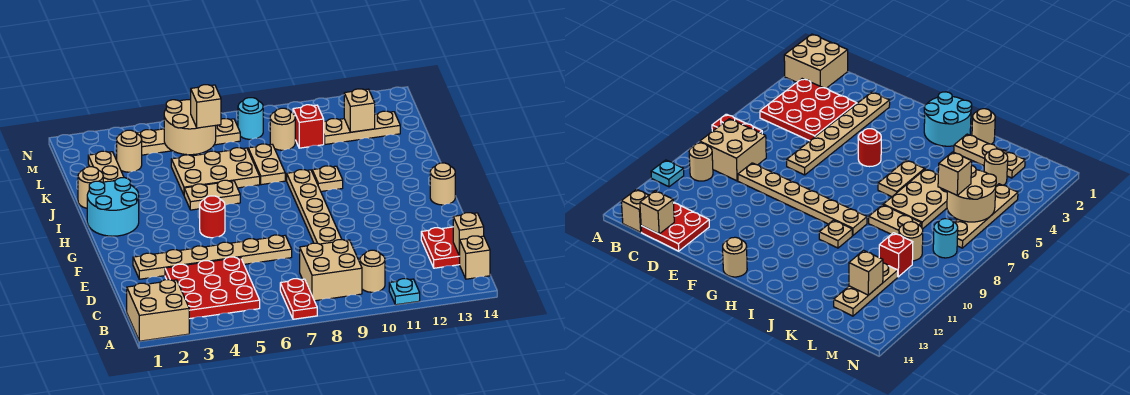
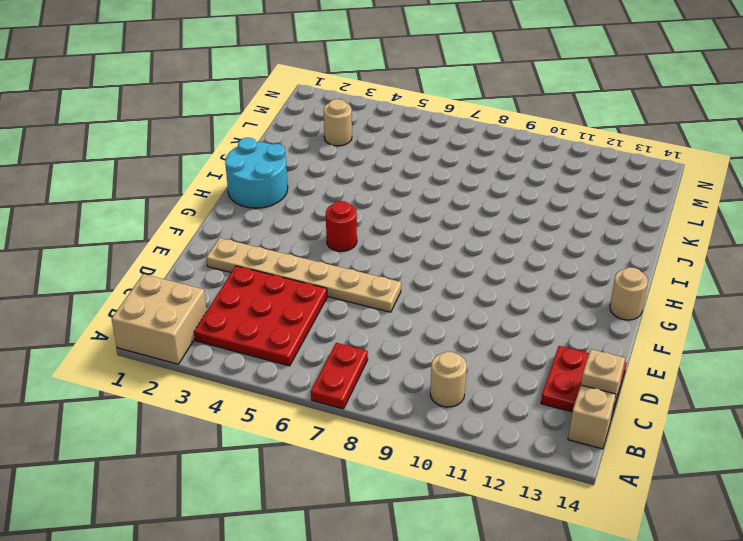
none -> cyan plate A11 level 1
none -> tan brick B8:C9 level 1
none -> tan plate D9:I9 level 1

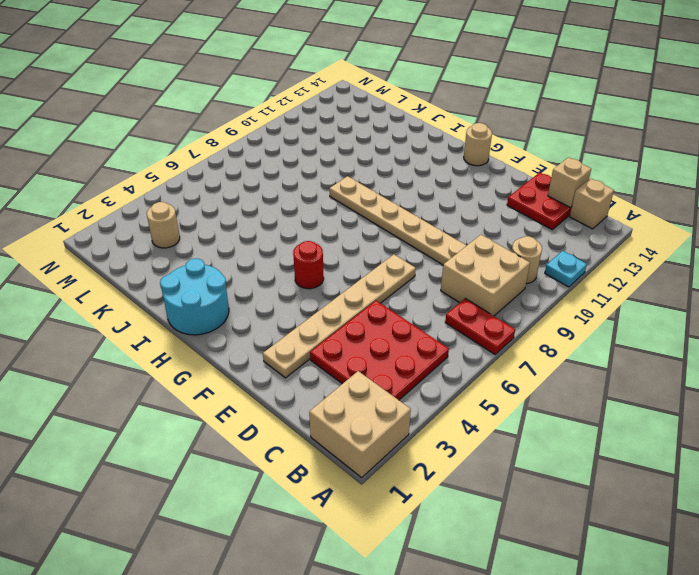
none -> tan plate I5:I6 level 1
none -> tan plate I10 level 1
none -> tan round brick J1 level 1

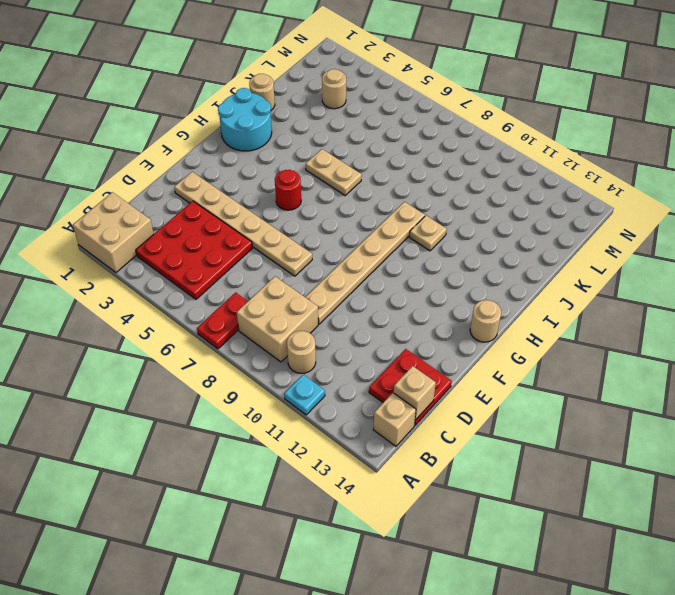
none -> tan plate J2:L2 level 1
none -> tan plate J5:K7 level 1
none -> tan plate J8:K8 level 1

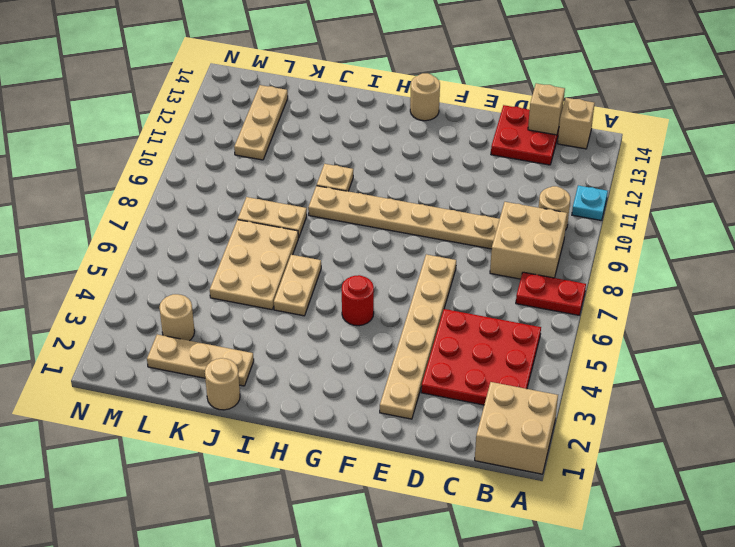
none -> cyan round brick H1:I2 level 1
none -> tan round brick L9 level 1
none -> red brick L10 level 1

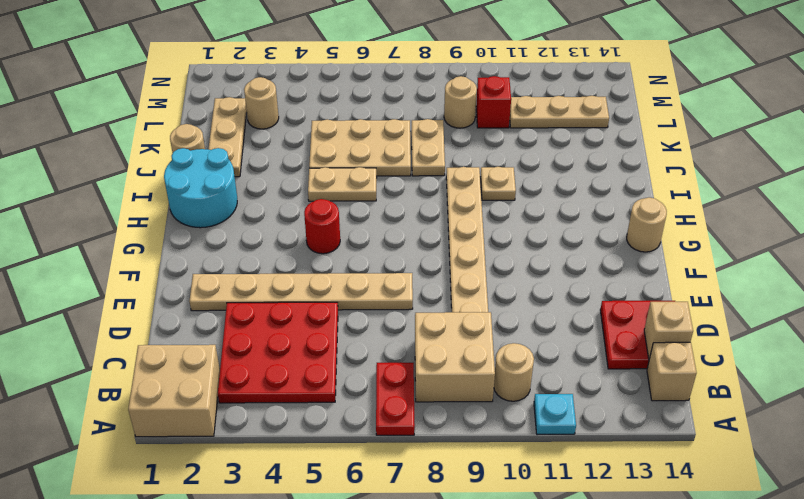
none -> tan plate M4:M7 level 1
none -> cyan round brick M8 level 1
none -> tan round brick L5:M6 level 2

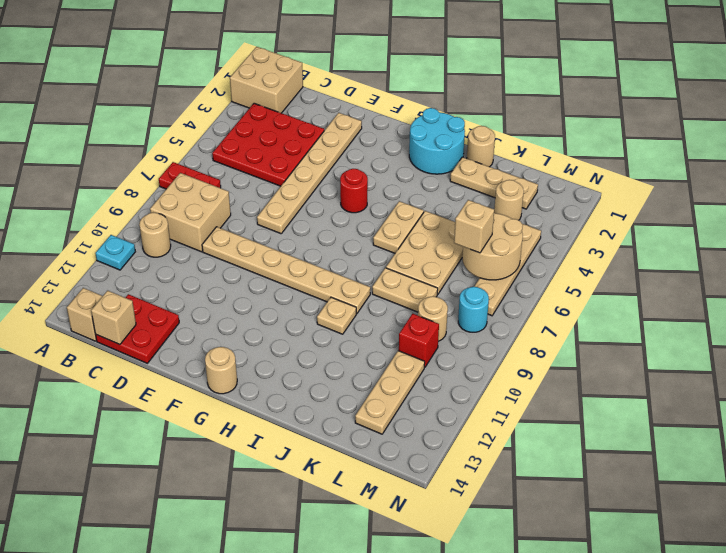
none -> tan brick L12 level 2

